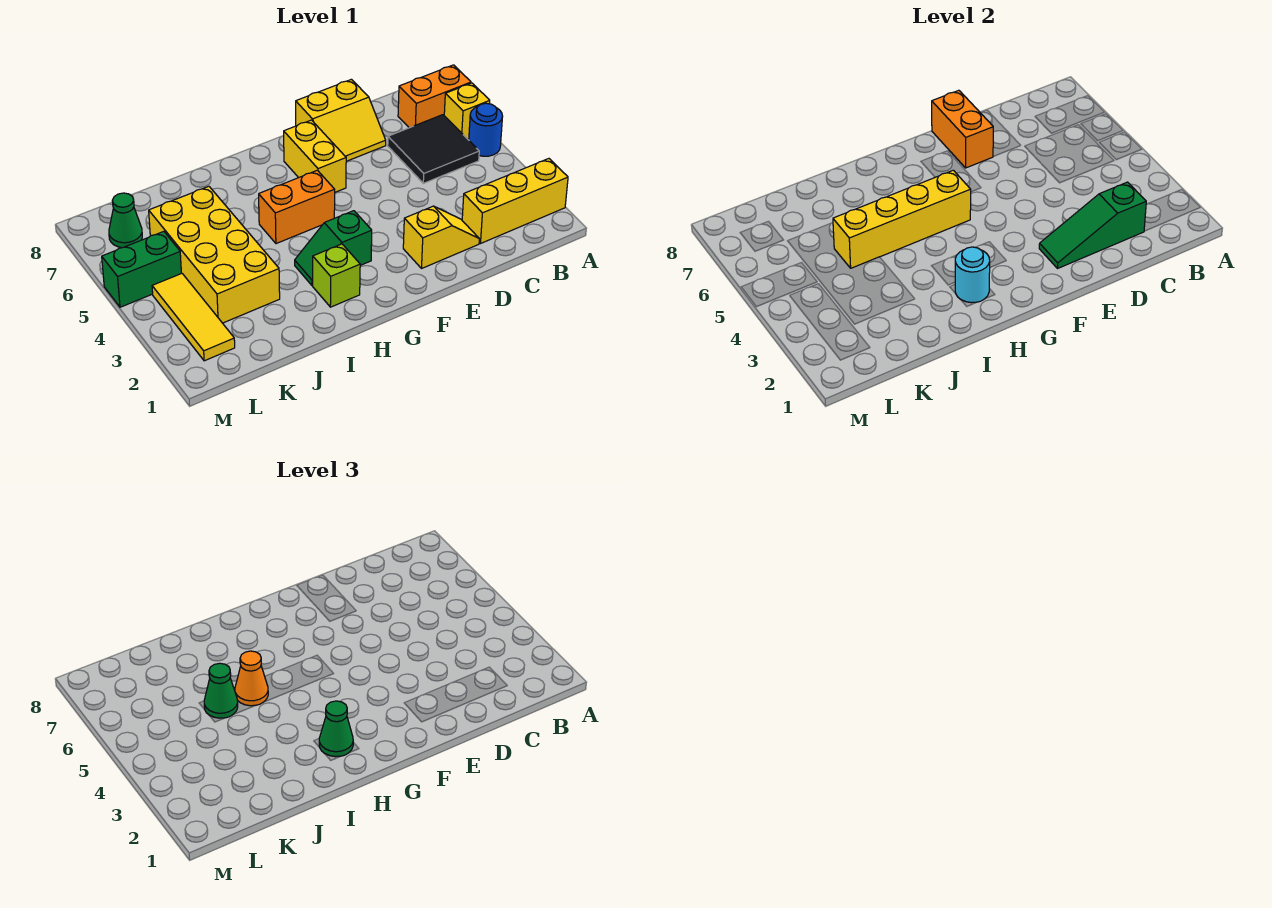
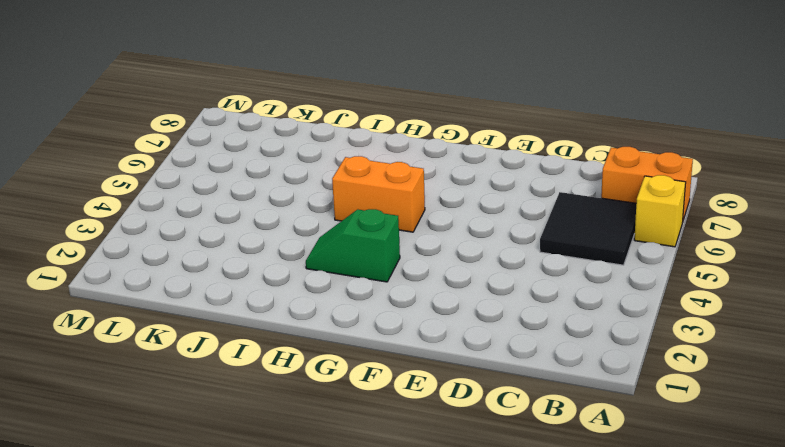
none -> yellow brick A2:C2 level 1
none -> blue round brick A5 level 1
none -> yellow slope D2:E2 level 1 top E

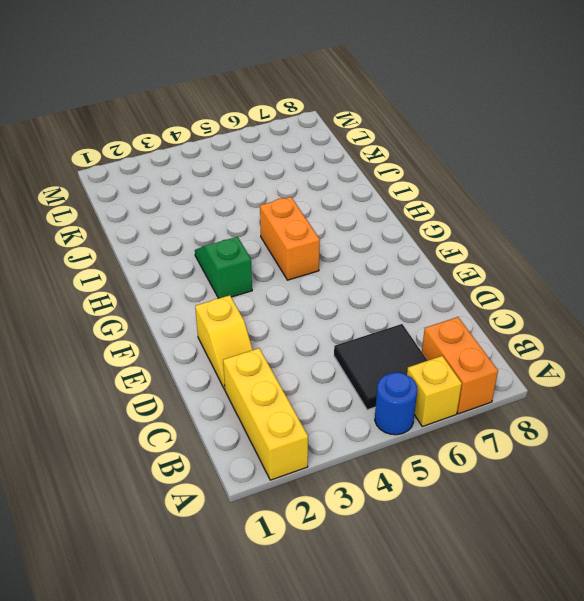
none -> yellow slope D7:E8 level 1 top 8
none -> yellow brick F6:F7 level 1
none -> lime brick H2 level 1

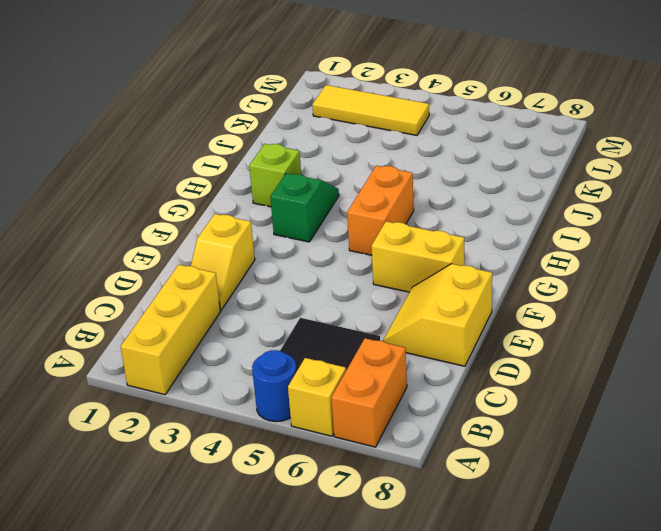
none -> yellow brick J3:K6 level 1
none -> green brick L5:M5 level 1
none -> green cone L7 level 1

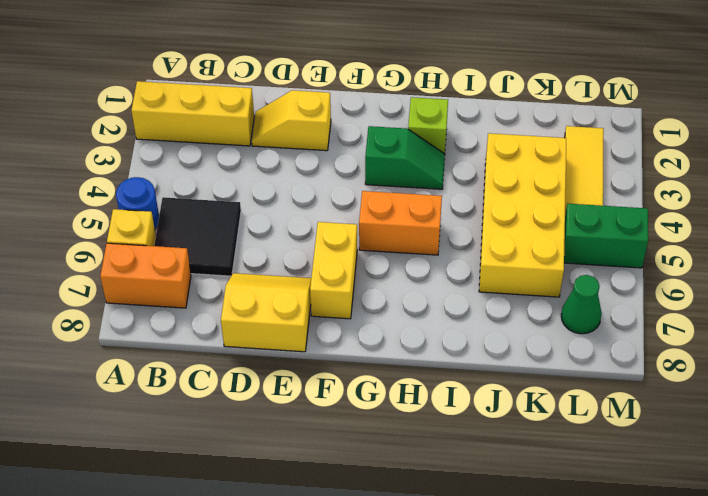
none -> green slope C2:E2 level 2 top C
none -> orange brick E7:E8 level 2
none -> yellow brick G5:J5 level 2

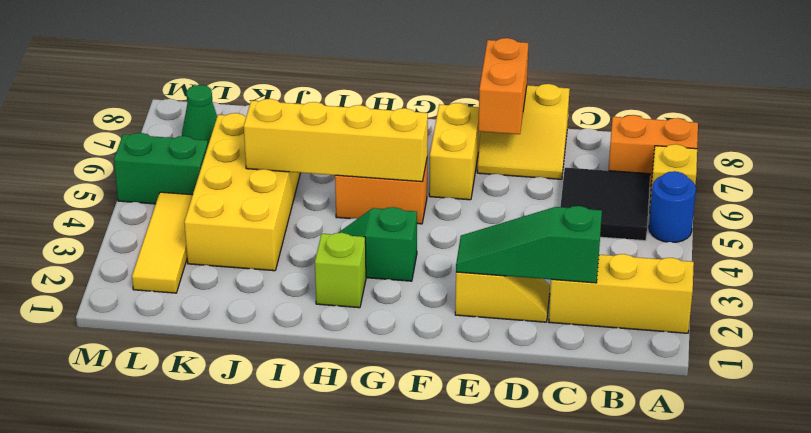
none -> cyan round brick H2 level 2
none -> green cone H2 level 3
none -> orange cone I5 level 3

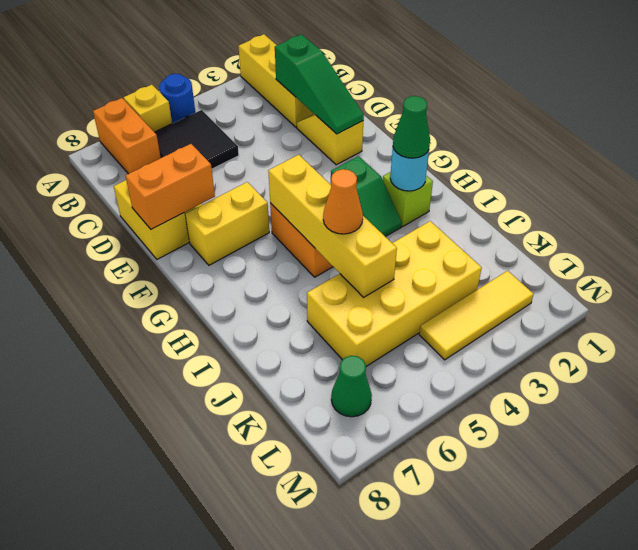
none -> green brick L5:M5 level 1
none -> green cone J5 level 3

